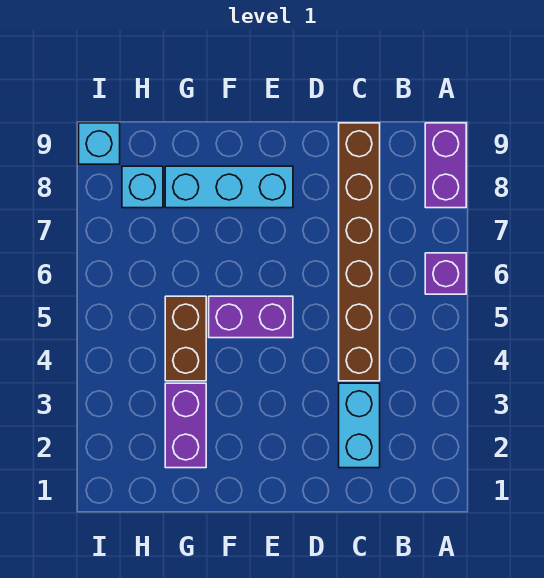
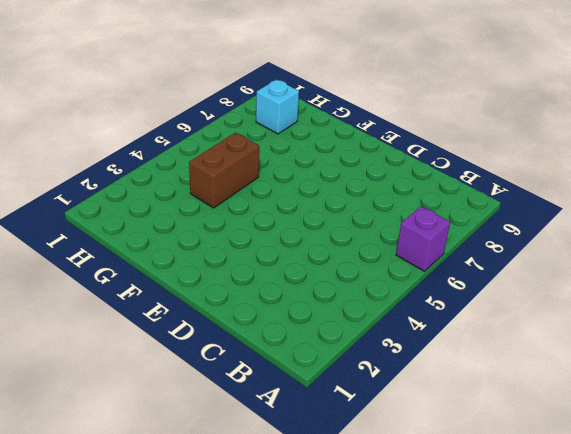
none -> purple brick A8:A9 level 1
none -> cyan brick C2:C3 level 1

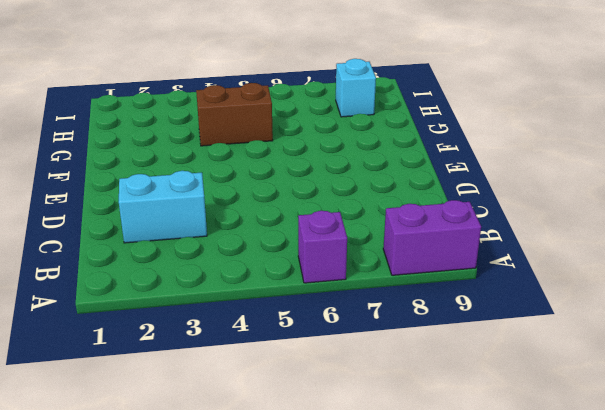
none -> brown brick C4:C9 level 1
none -> purple brick E5:F5 level 1

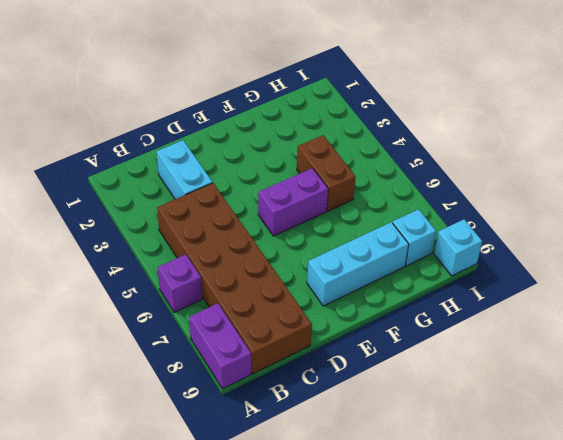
brown brick B4:C9 level 1 -> brown brick C4:C9 level 1
none -> purple brick G2:G3 level 1

